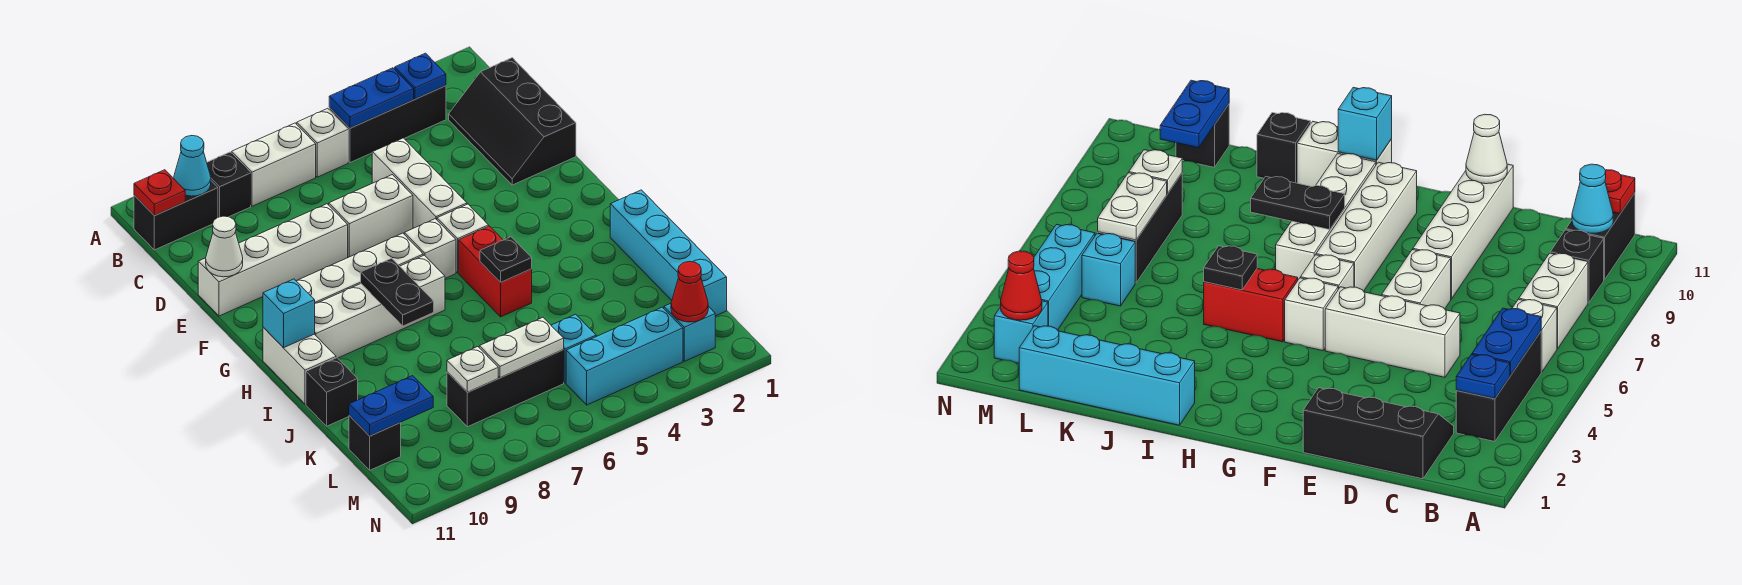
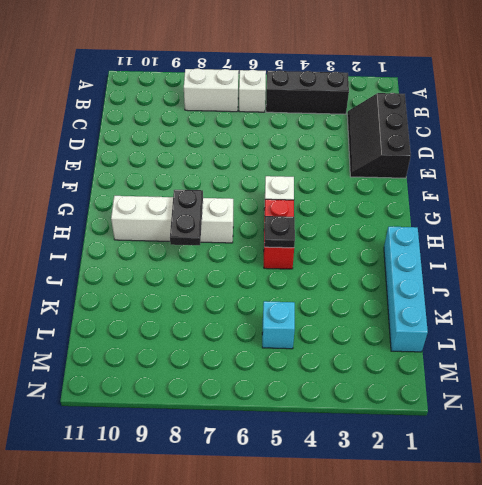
none -> black brick B9 level 1
none -> black brick B10:B11 level 1
none -> white brick D5:F5 level 1
none -> white brick E6:E7 level 1

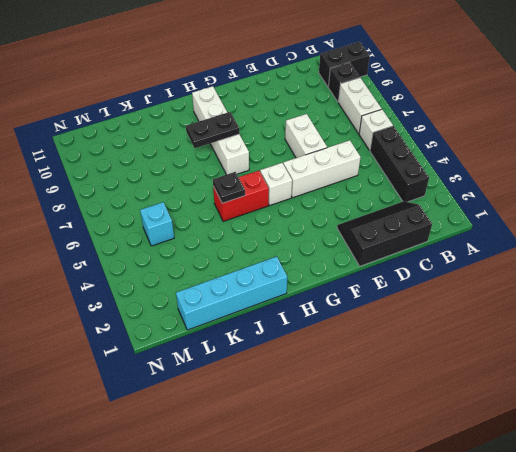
black brick A10:B10 level 1 -> black brick B10:B11 level 1
none -> white brick E8:E11 level 1
none -> white brick G6 level 1
none -> white brick G7:G10 level 1
none -> white brick H11:I11 level 1

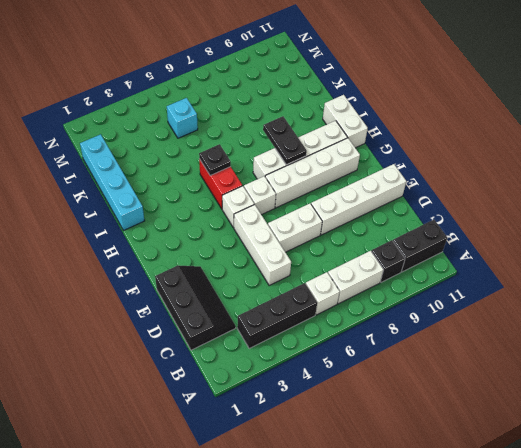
none -> black brick J11 level 1
none -> black brick L6:L8 level 1
none -> black brick L11 level 1
none -> cyan brick M2 level 1

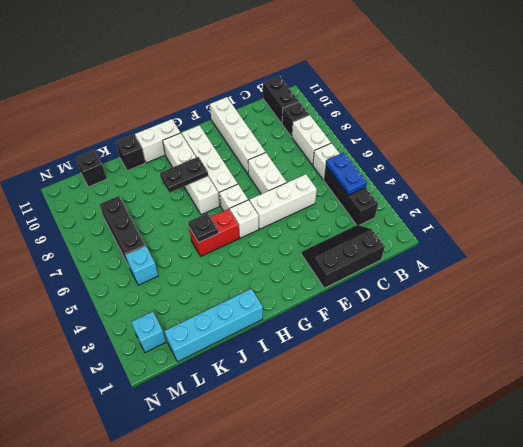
none -> cyan brick M3:M5 level 1
none -> blue plate B3 level 2
none -> cyan cone B10 level 2
none -> red plate B11 level 2

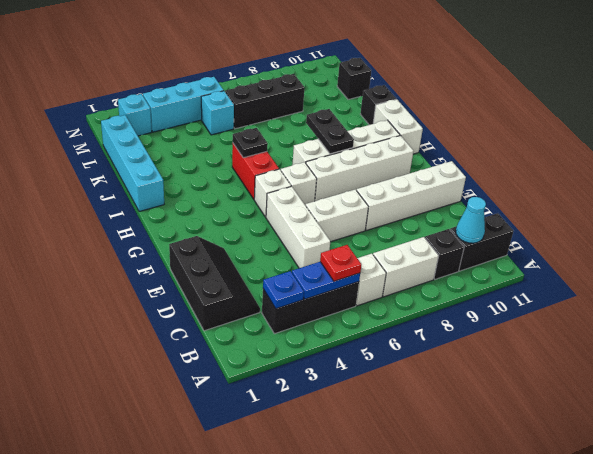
red plate B5 level 3 -> red plate B11 level 2
none -> white cone E11 level 2
none -> cyan brick H11 level 2
none -> white plate L6:L7 level 2
none -> white plate L8 level 2

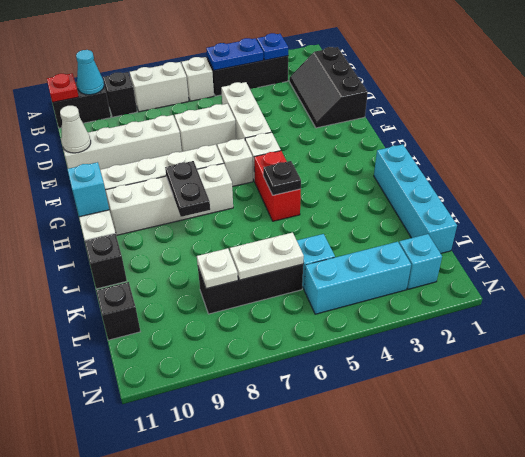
none -> blue plate L10:L11 level 2
none -> red cone M2 level 2

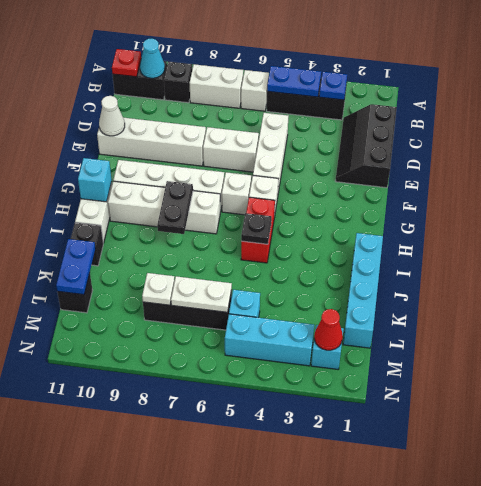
blue plate K11:L11 level 2 -> blue plate L10:L11 level 2

